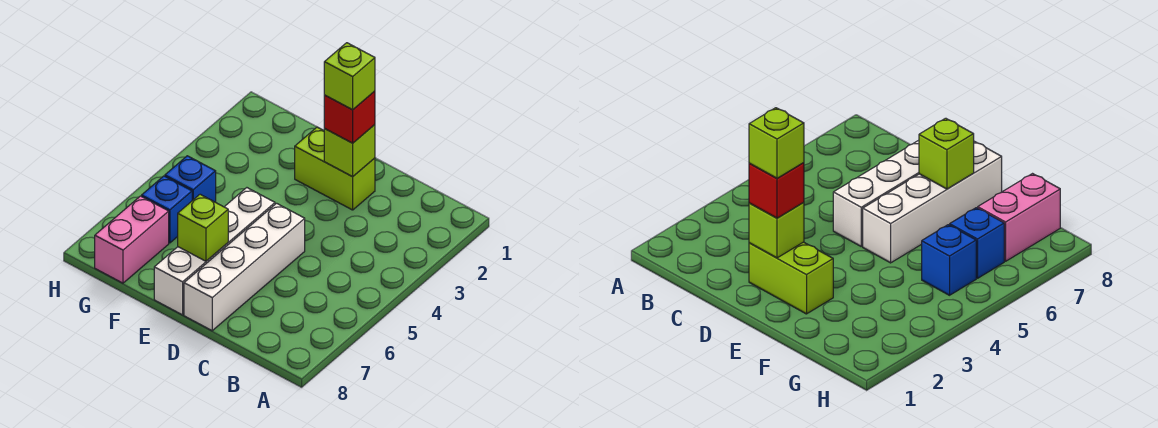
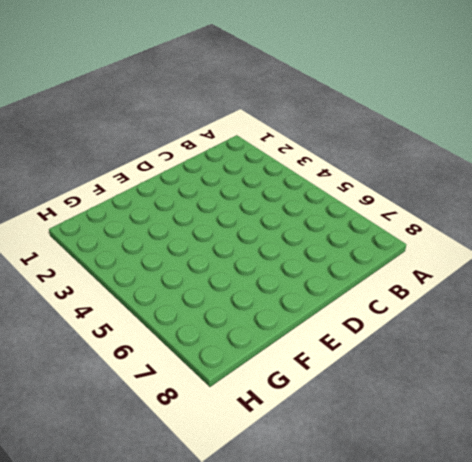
none -> lime brick D2:E2 level 1
none -> white brick D5:D8 level 1

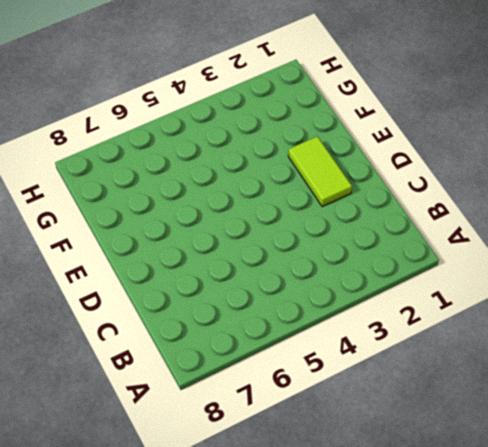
lime tile D2:E2 level 1 -> lime brick D2:E2 level 1
none -> white brick D5:D8 level 1
none -> white brick E5:E8 level 1

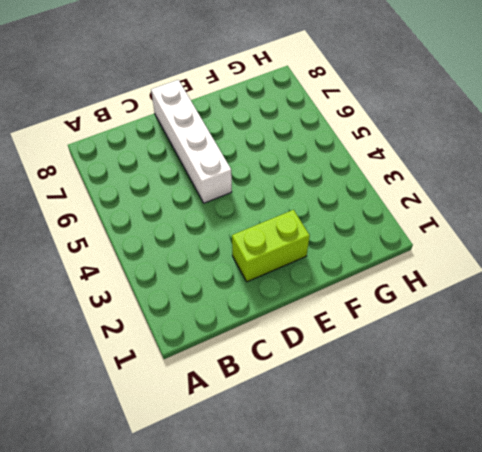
none -> white brick E5:E8 level 1
none -> blue brick G5 level 1

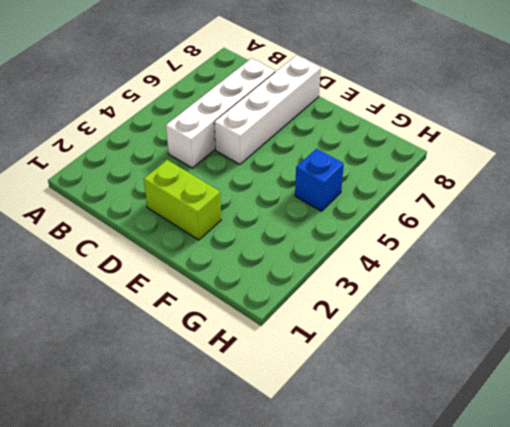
white brick C4:C7 level 1 -> white brick E5:E8 level 1
none -> blue brick G6 level 1
none -> pink brick G7:G8 level 1

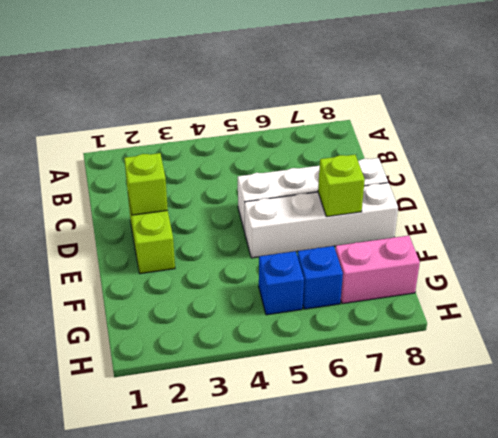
none -> red brick D2 level 3
none -> lime brick D2 level 4

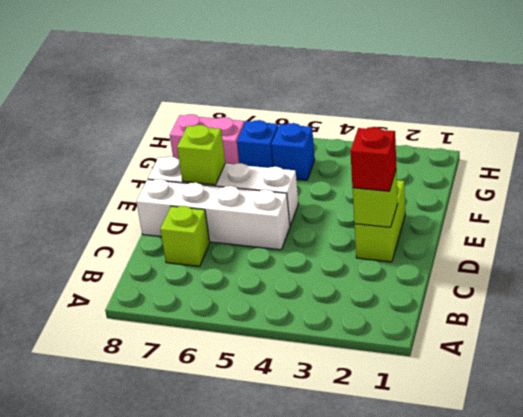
lime brick C7 level 1 -> lime brick D2 level 4

